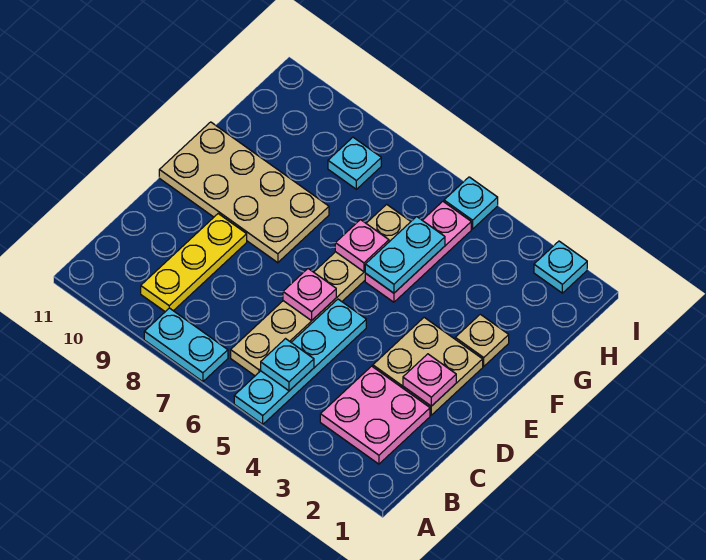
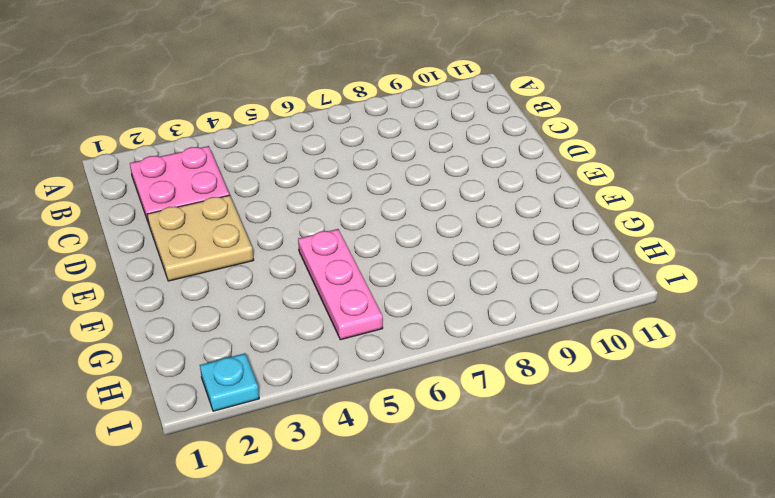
none -> cyan plate A5:D5 level 1
none -> cyan plate A7:A8 level 1
none -> tan plate B6:G6 level 1

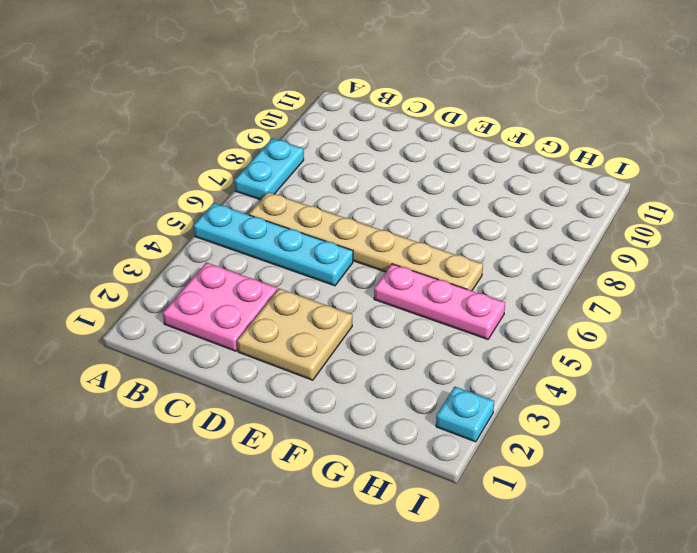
none -> yellow plate B9:D9 level 1
none -> tan plate E8:F11 level 1
none -> tan plate F2 level 1

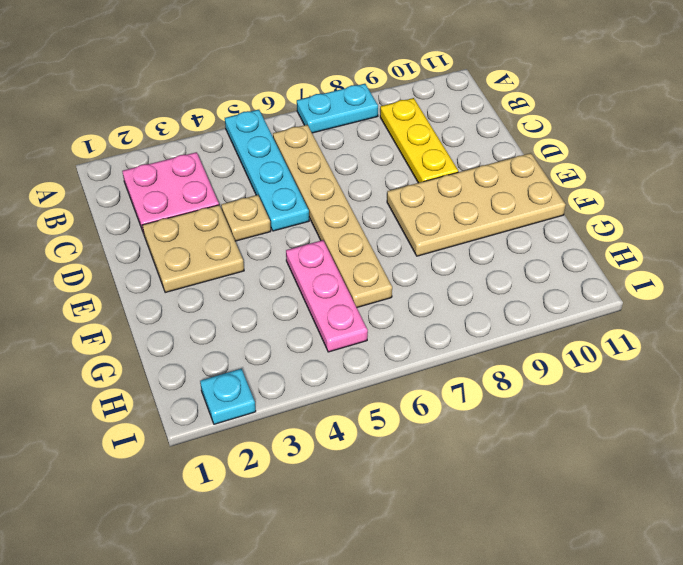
tan plate D4 level 1 -> tan plate F2 level 1
none -> cyan plate H8 level 1
none -> cyan plate I5 level 1
none -> cyan plate B5 level 2

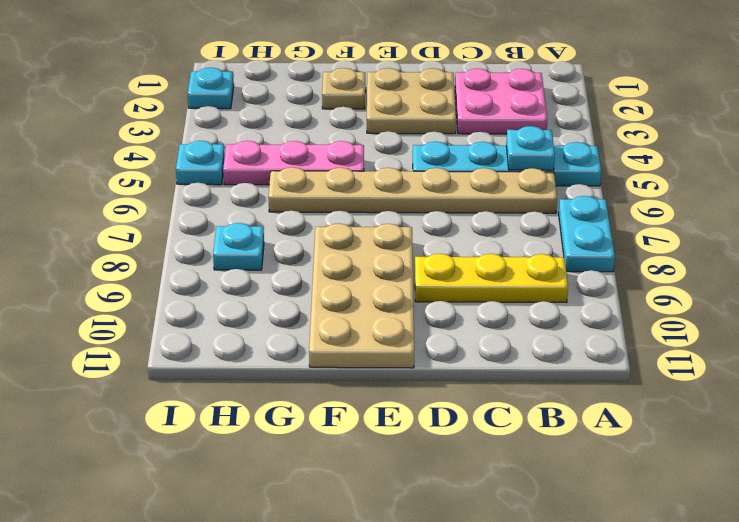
none -> pink plate D2 level 2
none -> pink plate D6 level 2
none -> cyan plate F5:G5 level 2

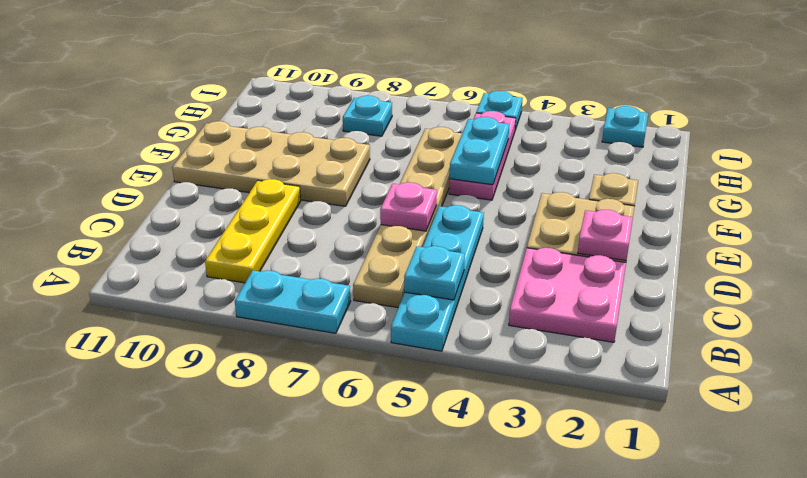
none -> pink plate F6 level 2

